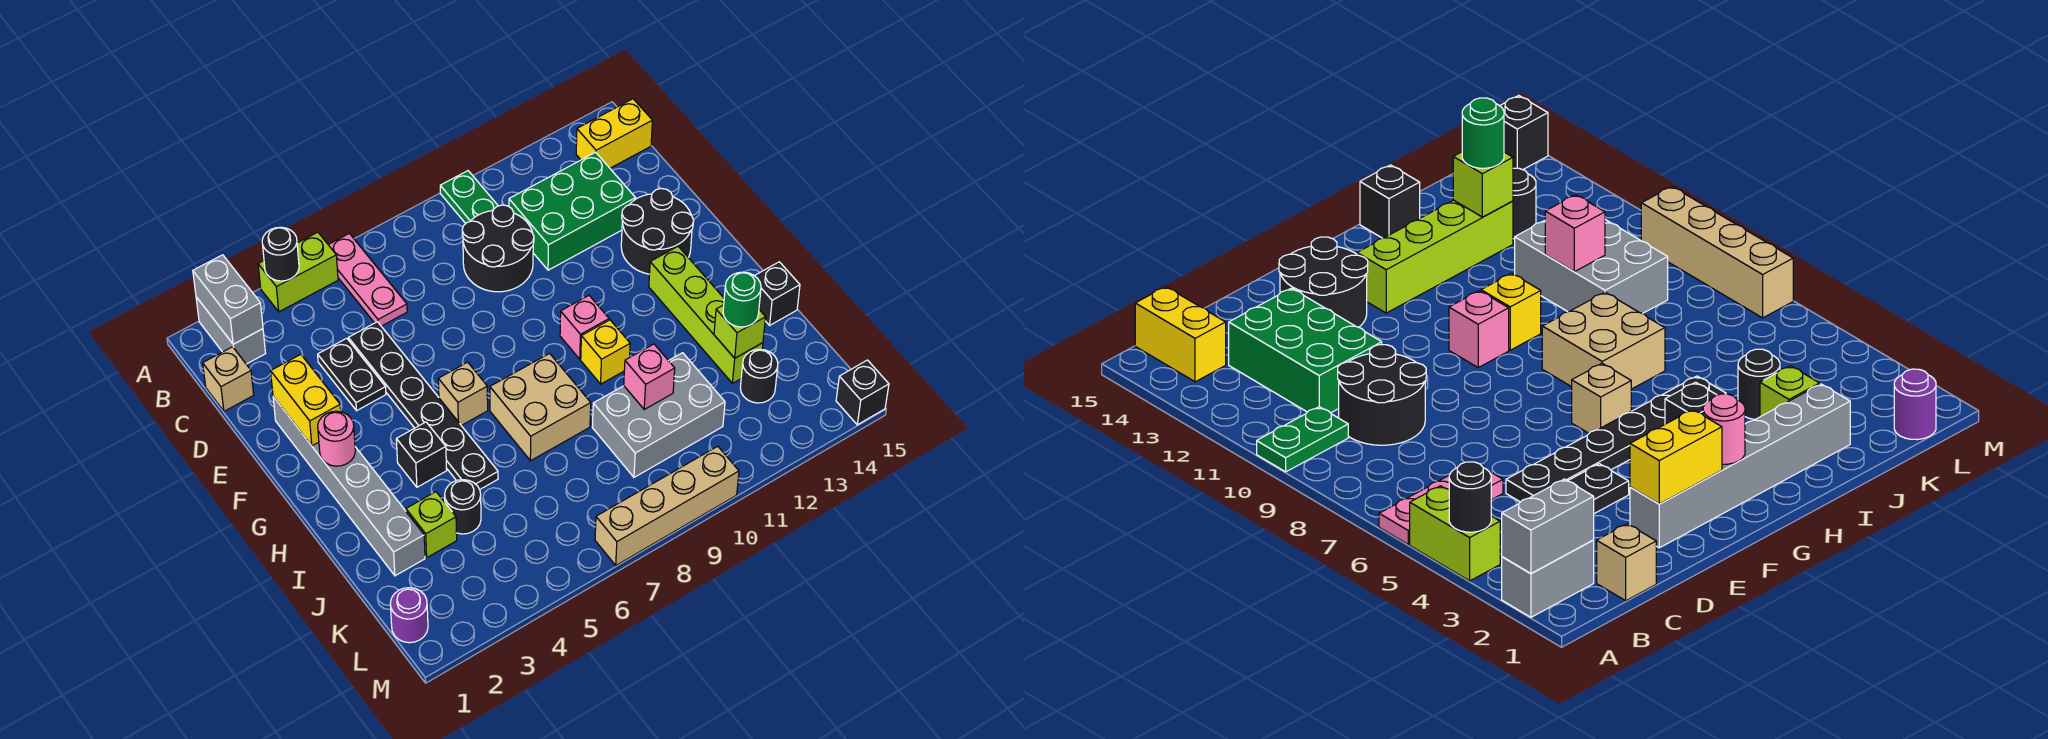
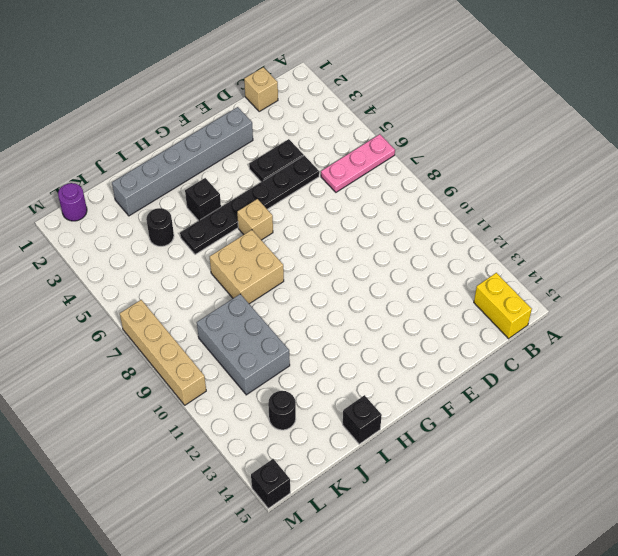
none -> grey brick A2:B2 level 1
none -> lime brick A4:A5 level 1
none -> green plate A10:B10 level 1
none -> black round brick C9:D10 level 1

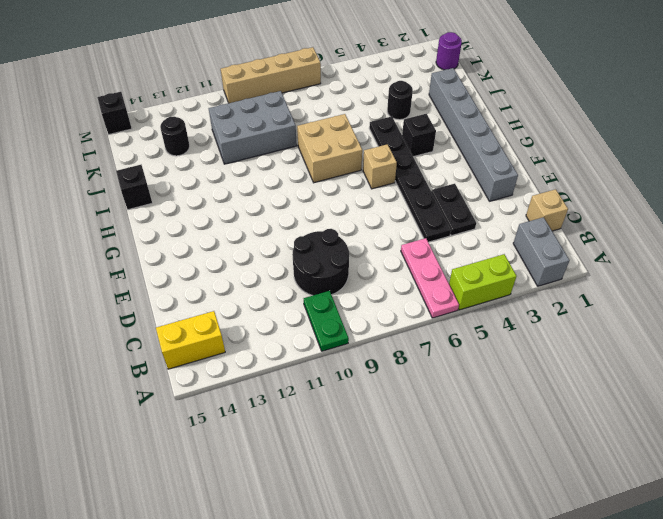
none -> green brick C11:D13 level 1
none -> black round brick E13:F14 level 1
none -> pink brick G10 level 1
none -> lime brick G13:J13 level 1

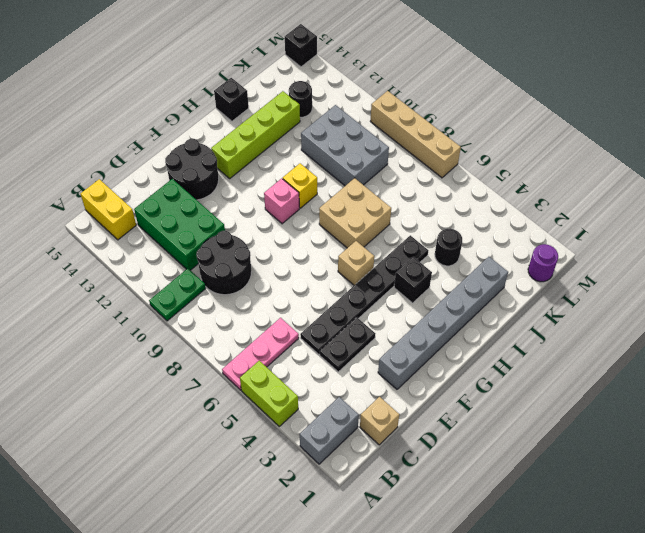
none -> lime brick J3 level 1
none -> grey brick A2:B2 level 2
none -> black round brick A4 level 2
none -> yellow brick E2:F2 level 2

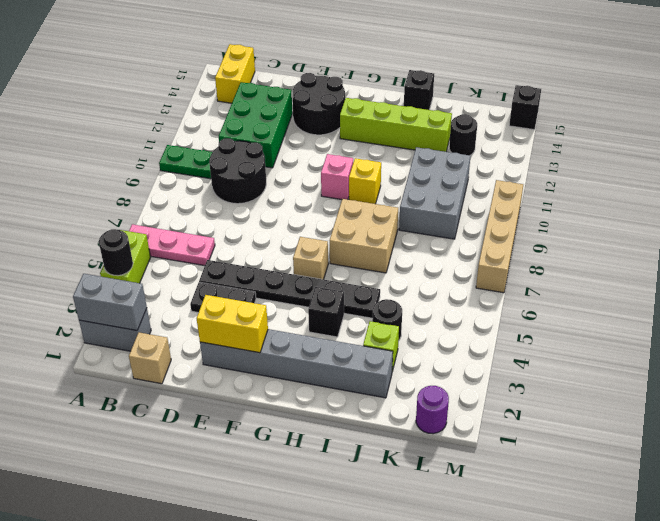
none -> pink round brick G2 level 2
none -> pink brick J10 level 2
none -> lime brick J13 level 2
none -> green round brick J13 level 3

